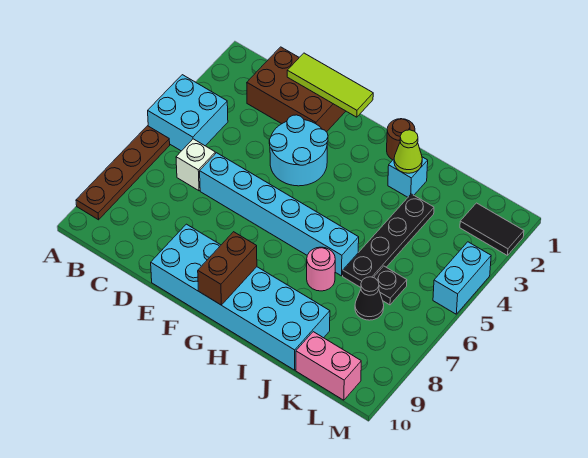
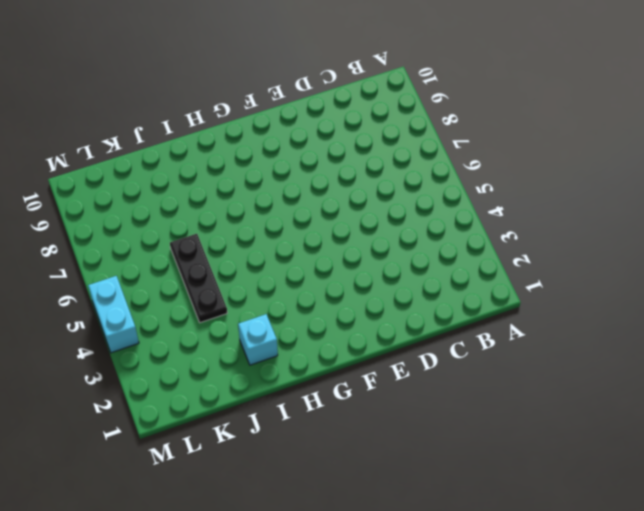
black plate J4:J6 level 1 -> black plate J3:J6 level 1
none -> cyan brick A4:B5 level 1
none -> brown plate A6:A9 level 1
none -> brown brick C1:E2 level 1

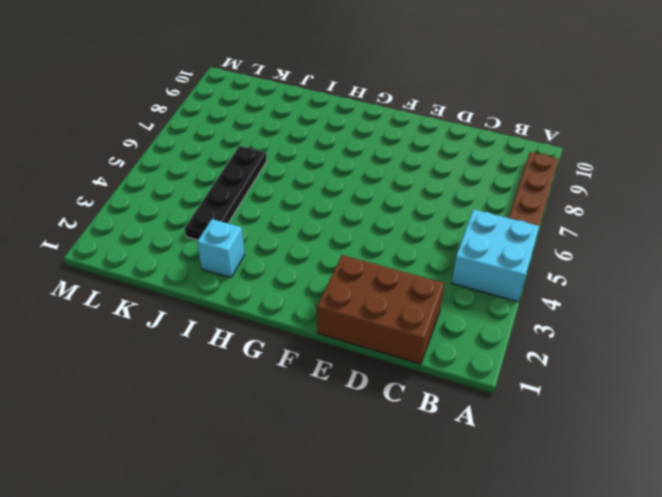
none -> white brick C6 level 1
none -> cyan brick D6:I6 level 1
none -> cyan round brick E3:F4 level 1

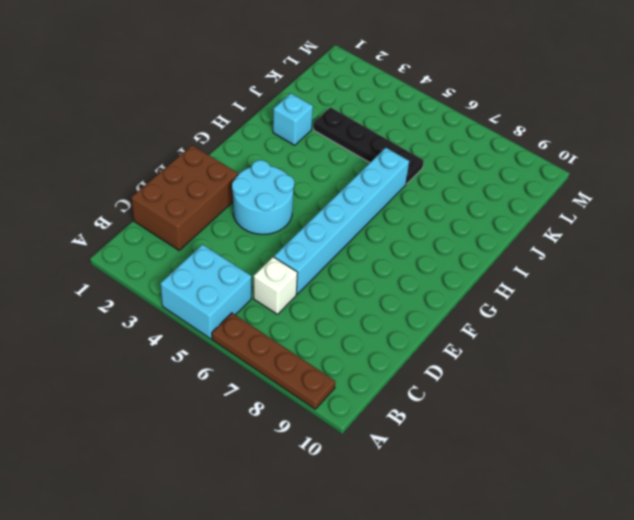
none -> cyan brick E9:J10 level 1
none -> brown round brick H1 level 1
none -> pink round brick I7 level 1

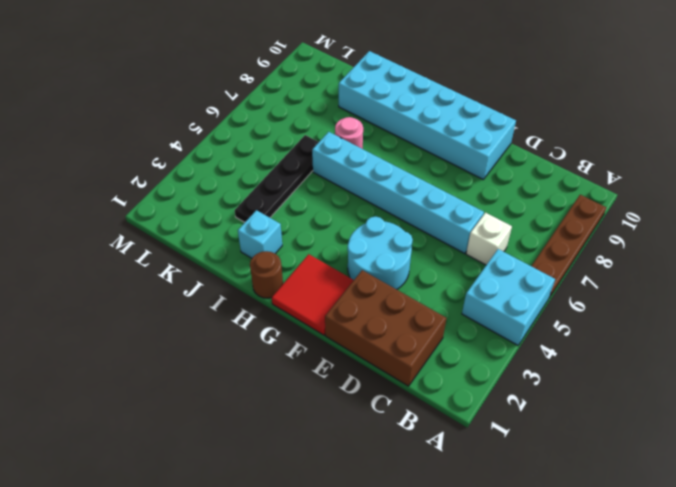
red tile F1:G2 level 1 -> none
none -> black plate K6 level 1
none -> black cone K7 level 1
none -> pink brick K10:L10 level 1

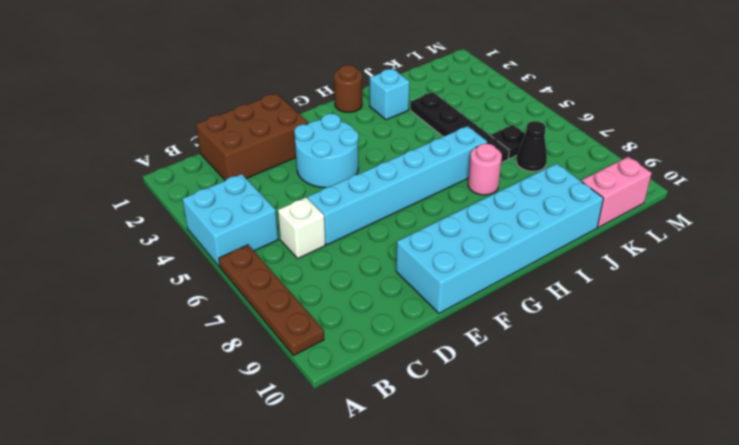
none -> black tile L2:M2 level 1
none -> cyan brick M4:M5 level 1
none -> lime tile D1:F1 level 2

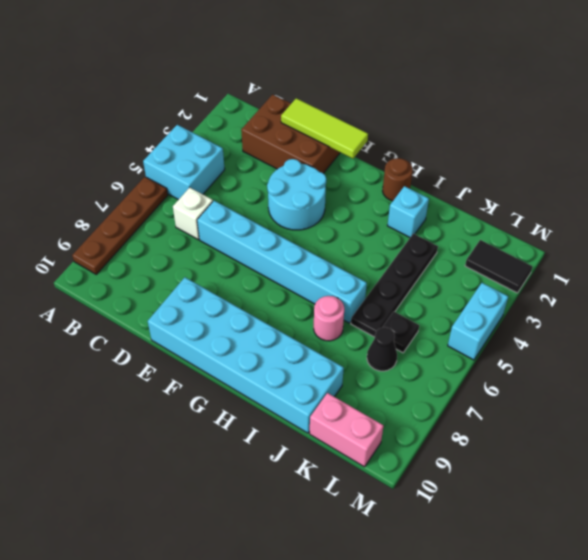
none -> brown brick G9:G10 level 2
none -> lime cone I2 level 2

